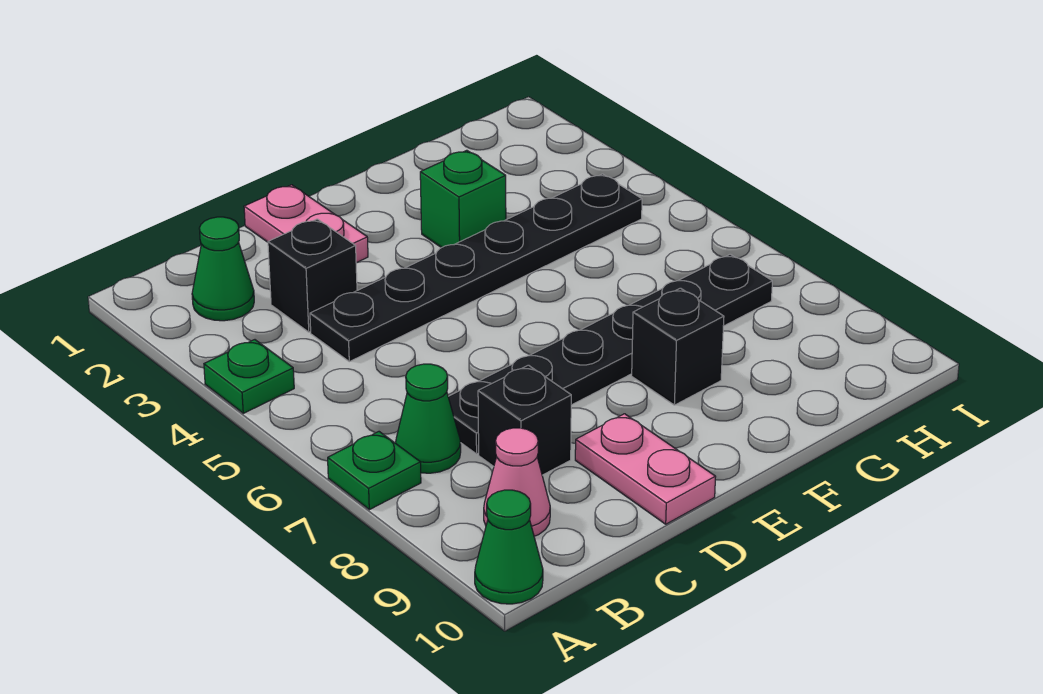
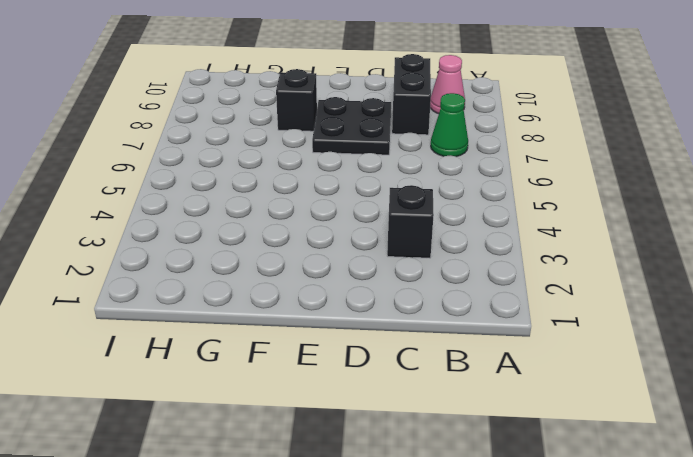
black brick C8:C9 level 1 -> black brick C8 level 1
black plate D7:E8 level 1 -> black plate C7:H7 level 1
none -> green plate A4 level 1
none -> green plate A7 level 1
none -> green cone A10 level 1

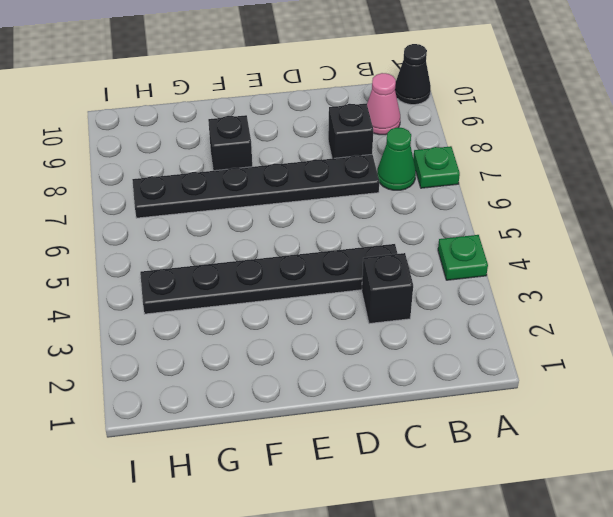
black cone A10 level 1 -> green cone A10 level 1
none -> green cone B2 level 1
none -> pink plate D1:D2 level 1
none -> pink plate D9:D10 level 1

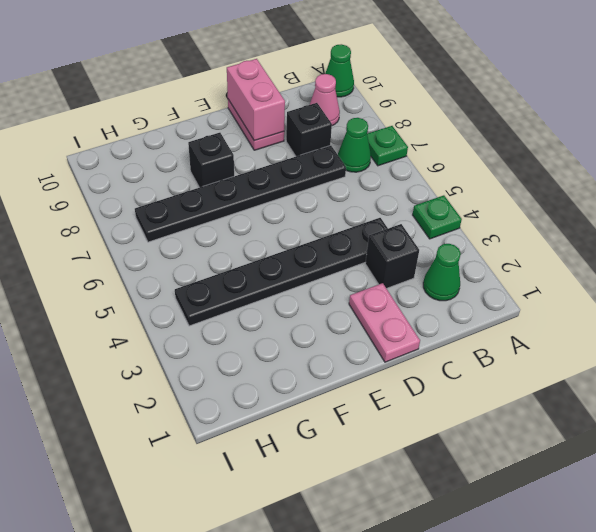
pink brick D9:D10 level 2 -> none
none -> green brick F3 level 1

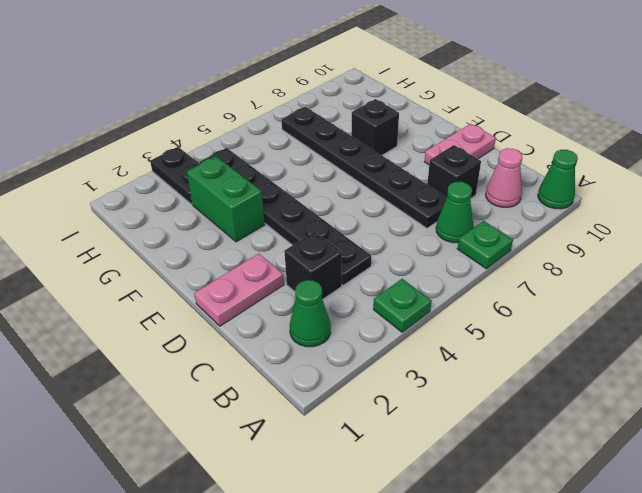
green brick F3:G3 level 1 -> green brick F3 level 1
black plate H3:I3 level 1 -> none

